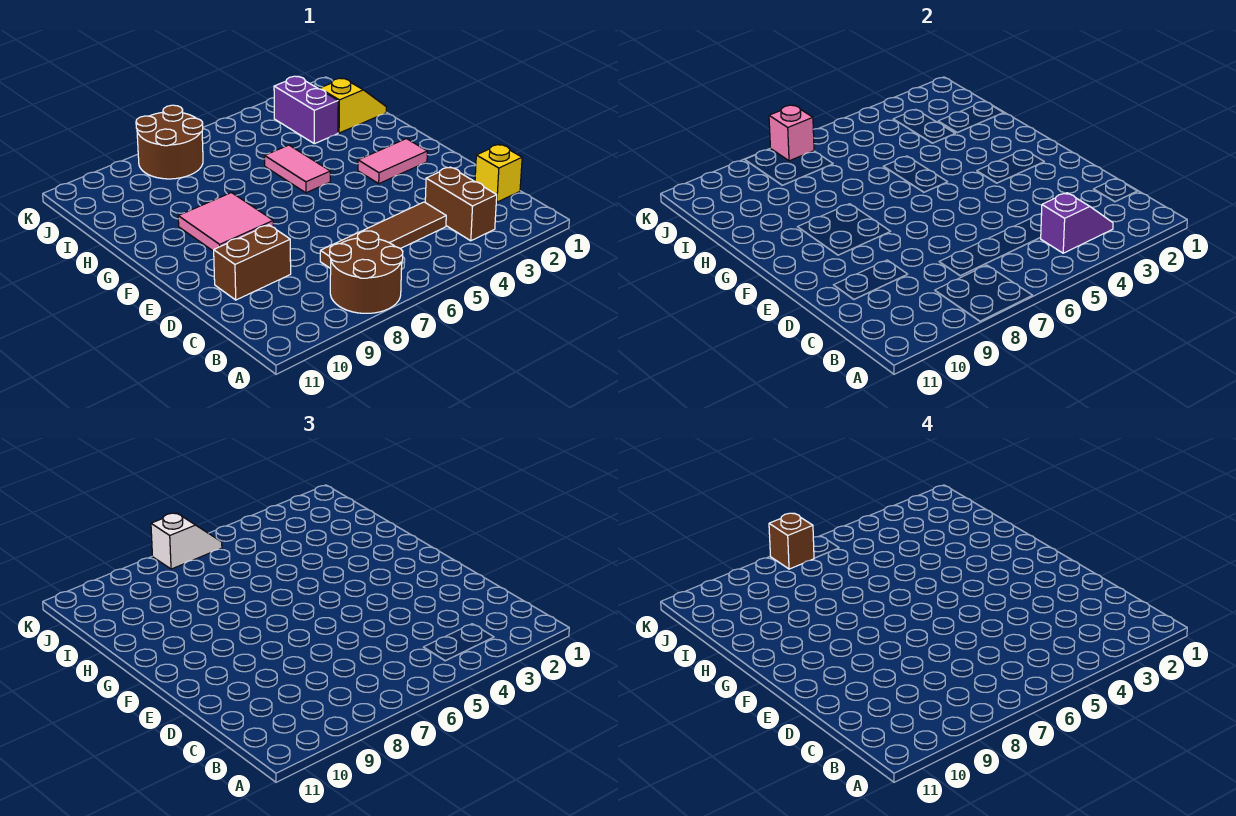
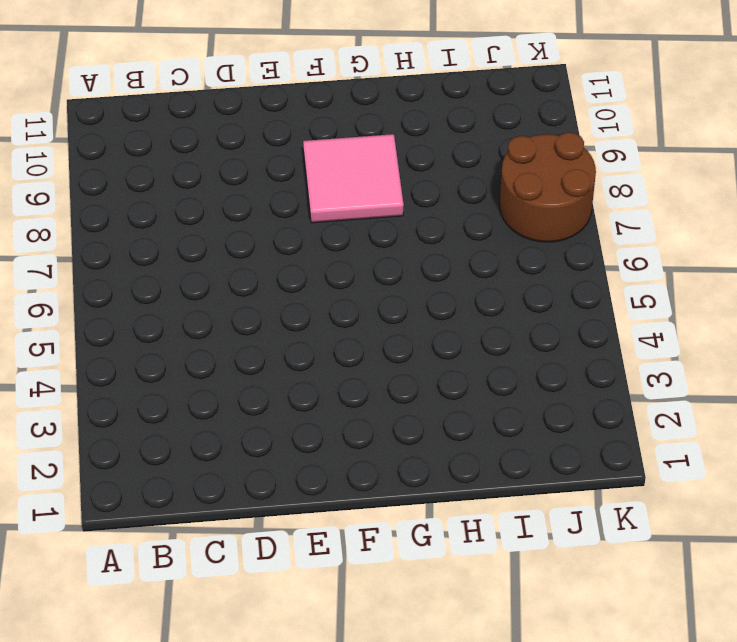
none -> brown round brick A7:B8 level 1
none -> brown brick B3:C3 level 1
none -> yellow brick C1 level 1

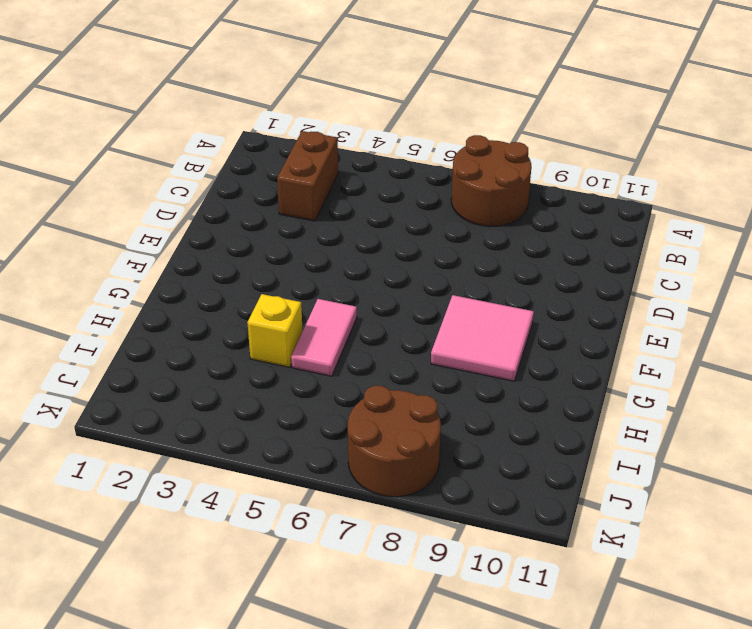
yellow brick H4 level 1 -> yellow brick C1 level 1
none -> brown tile C4:C7 level 1
none -> brown brick D9:D10 level 1
none -> pink tile F2:F3 level 1

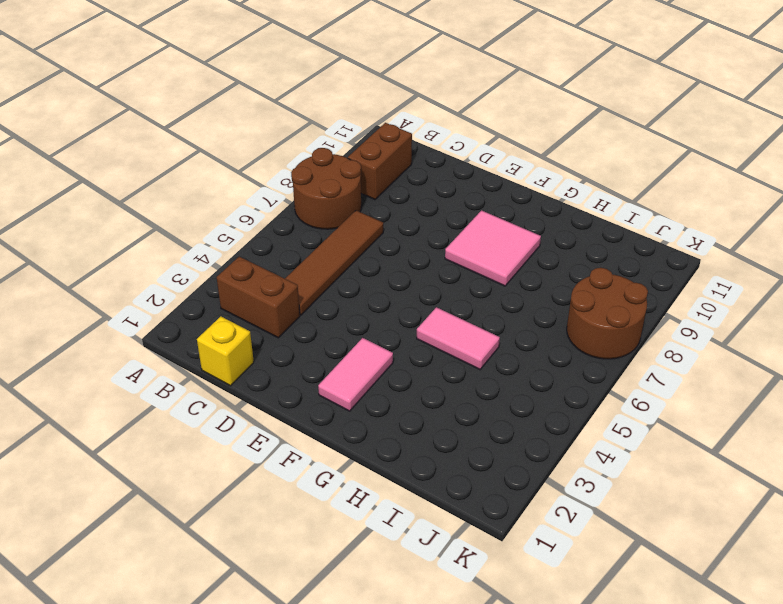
brown brick B9:B10 level 1 -> brown brick D9:D10 level 1
none -> yellow slope I1:I2 level 1 top 2
none -> purple brick I3:J3 level 1
none -> purple slope B3:B4 level 2 top 4

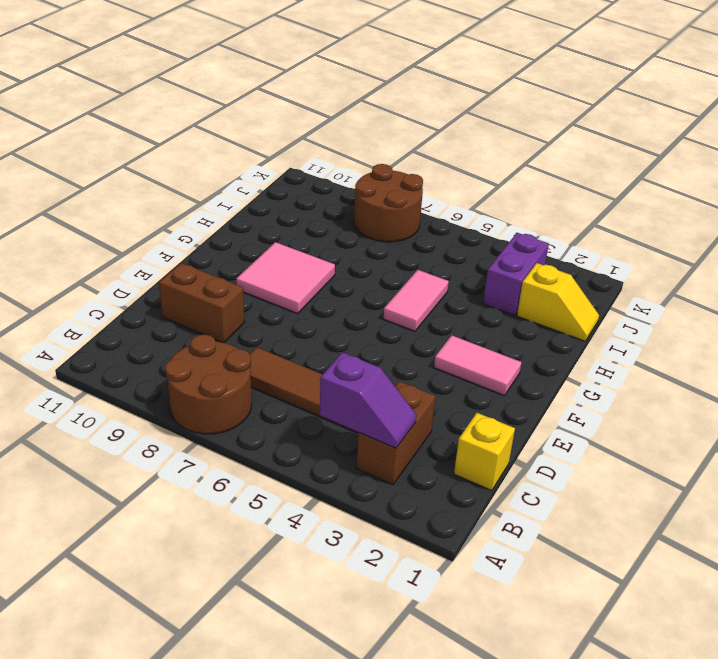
none -> pink brick K7 level 2
none -> white slope K6:K7 level 3 top 7
none -> brown brick K7 level 4

